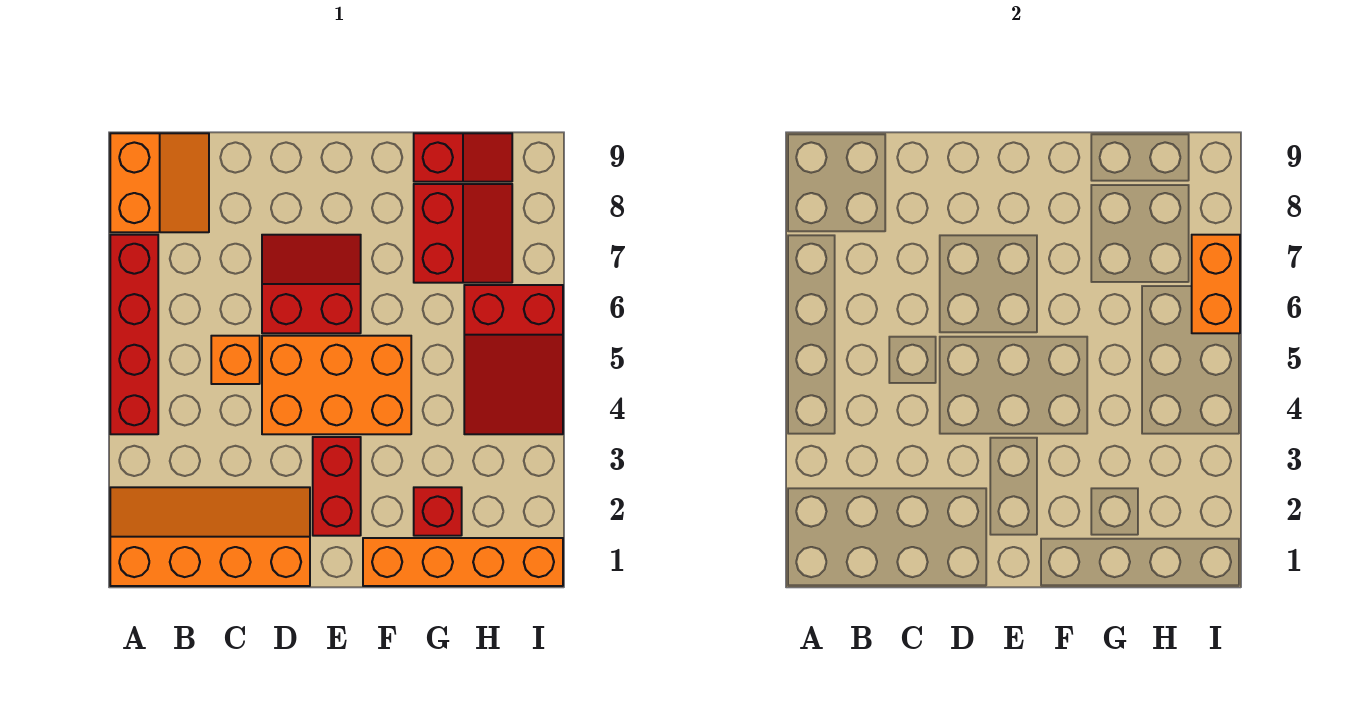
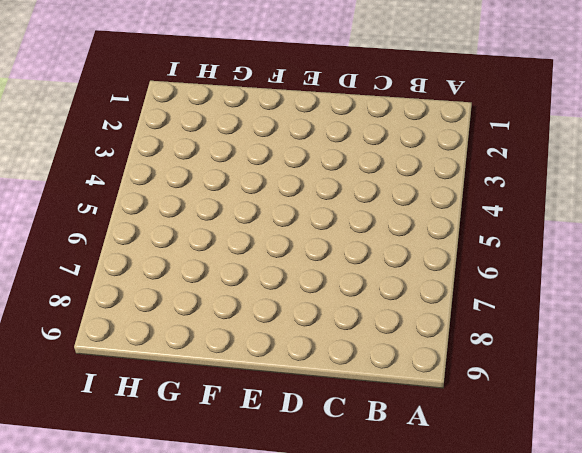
none -> orange slope A1:D2 level 1 top 1
none -> red brick A4:A7 level 1
none -> orange slope A8:B9 level 1 top A

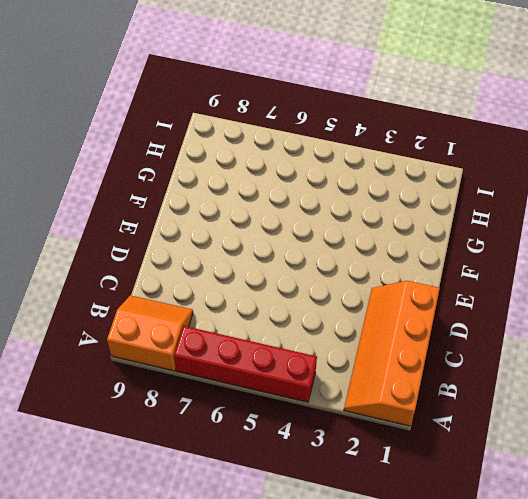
none -> orange brick C5 level 1
none -> orange brick D4:F5 level 1
none -> red slope D6:E7 level 1 top 6

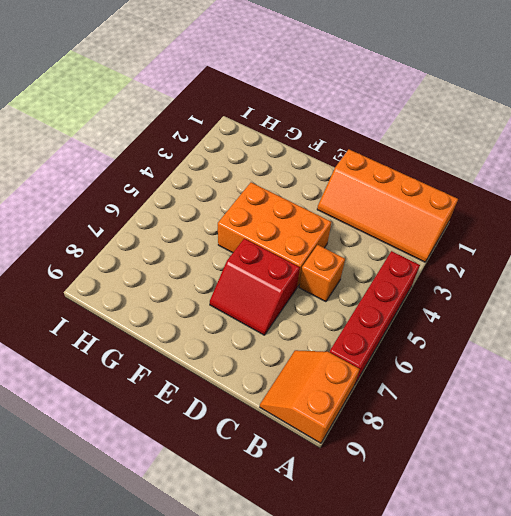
none -> red brick E2:E3 level 1
none -> orange brick F1:I1 level 1
none -> red brick G2 level 1

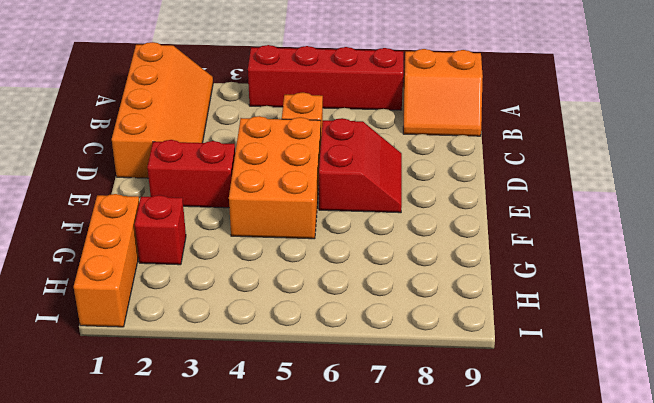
orange brick G1:I1 level 1 -> orange brick F1:I1 level 1
none -> red slope G7:H8 level 1 top G
none -> red slope G9:H9 level 1 top G
none -> red slope H4:I6 level 1 top 6

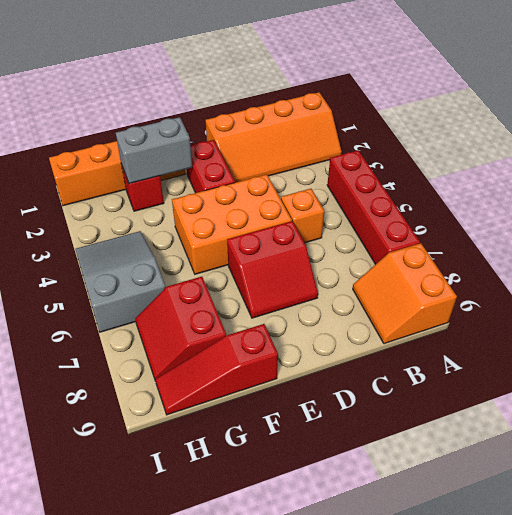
grey brick F2:G2 level 2 -> none
red slope F9:H9 level 1 top F -> red slope G9:H9 level 1 top G
grey slope H4:I6 level 1 top 6 -> red slope H4:I6 level 1 top 6
none -> orange brick I6:I7 level 2

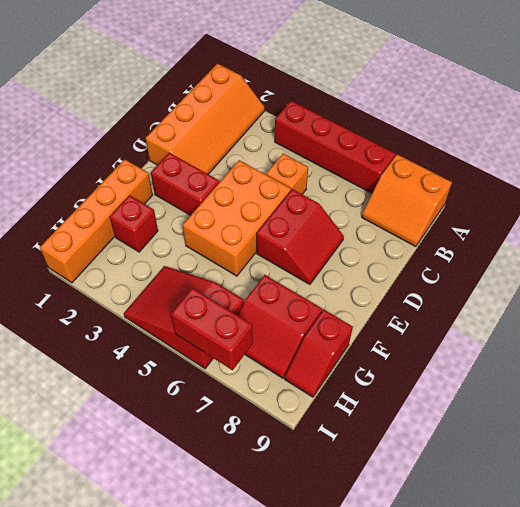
red brick I6:I7 level 2 -> orange brick I6:I7 level 2

